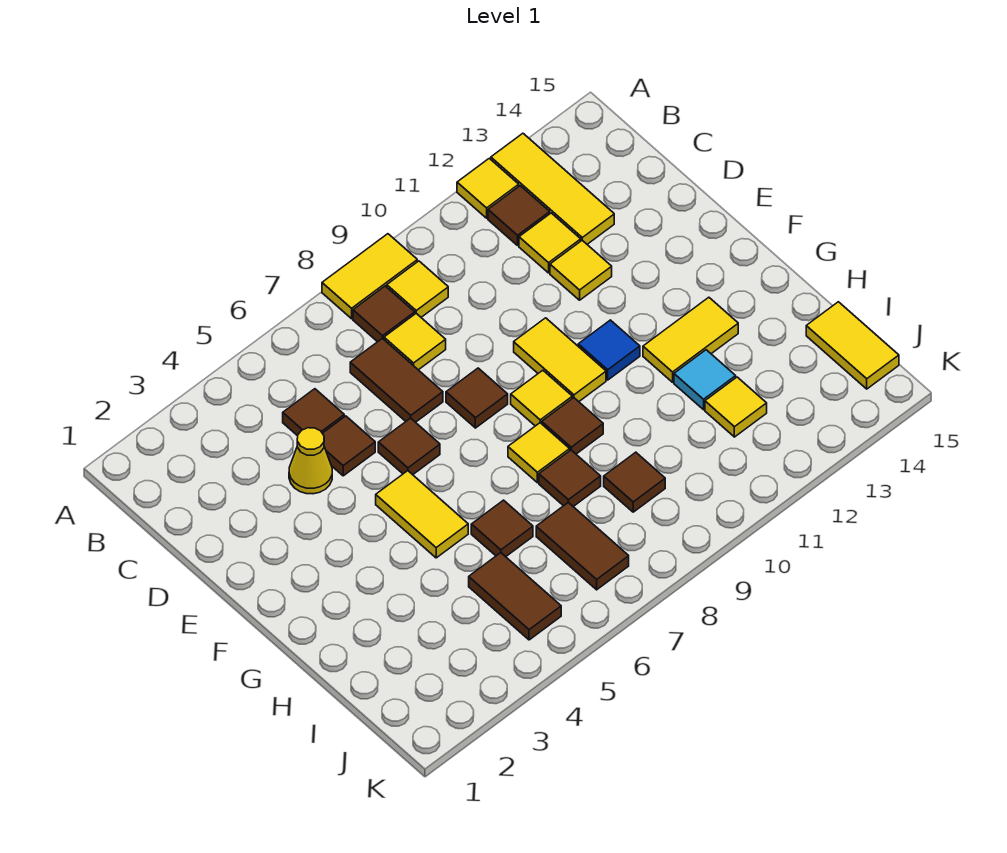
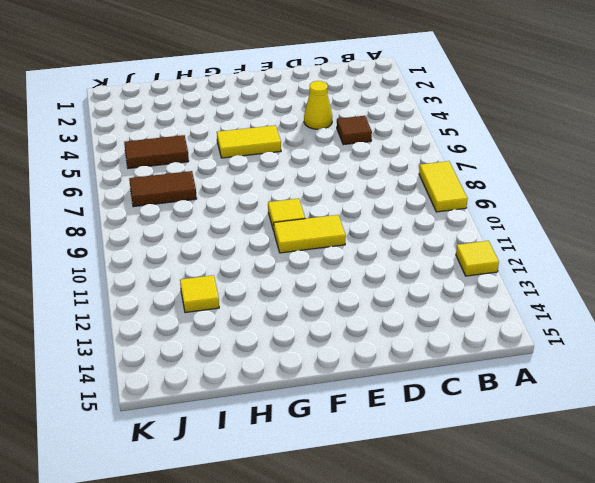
none -> yellow tile A13:C13 level 1
none -> brown tile B8 level 1
none -> yellow tile B9 level 1
none -> brown tile B12 level 1

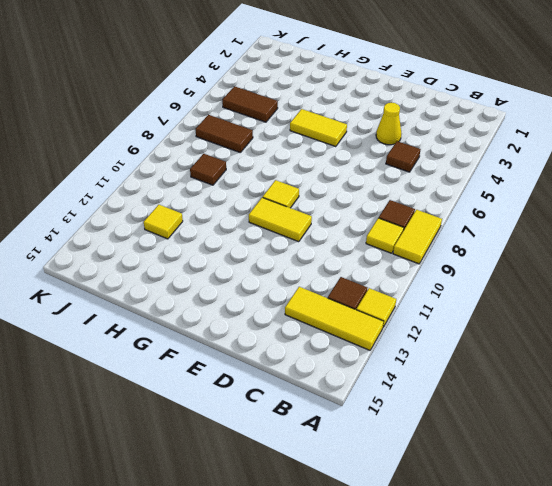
none -> brown tile C7:D7 level 1
none -> yellow tile C8 level 1
none -> yellow tile C12 level 1
none -> brown tile D5 level 1

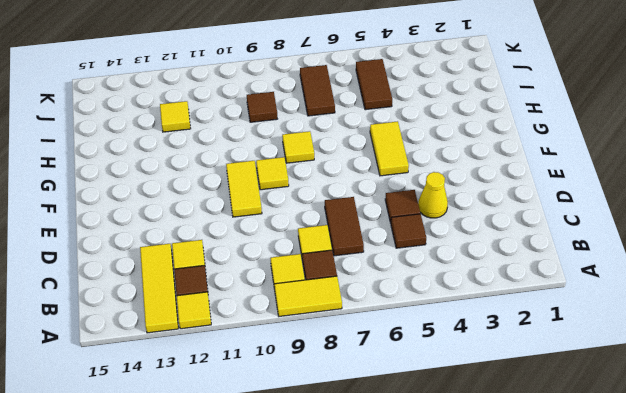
none -> yellow tile D12 level 1
none -> brown tile E6 level 1
none -> brown tile E8 level 1
none -> blue tile F11 level 1

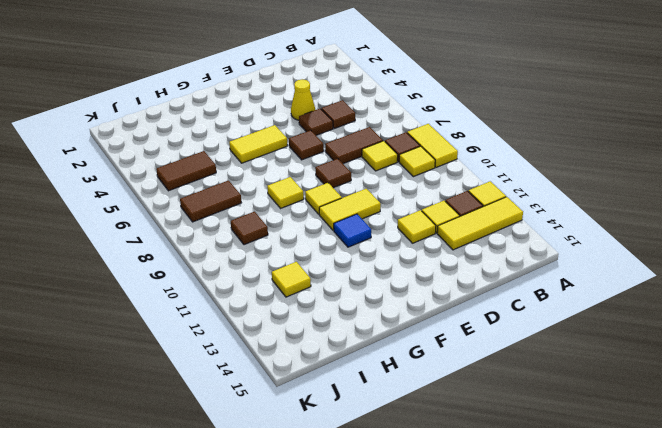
none -> brown tile G9 level 1
none -> yellow tile G12:G13 level 1
none -> brown tile H6 level 1
none -> brown tile H8 level 1

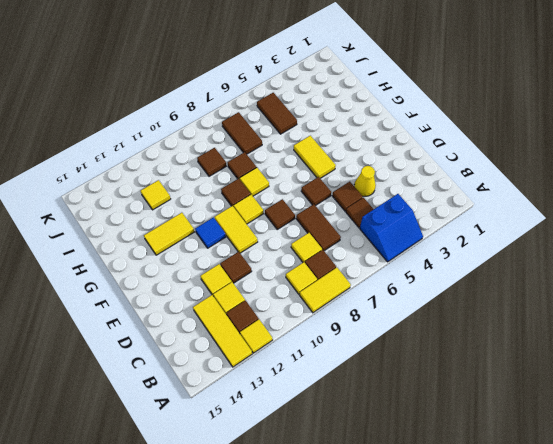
blue slope A4:B5 level 1 top B -> none
brown tile D11 level 1 -> brown tile H6 level 1
none -> cyan tile H12 level 1
none -> yellow tile I15:J15 level 1

